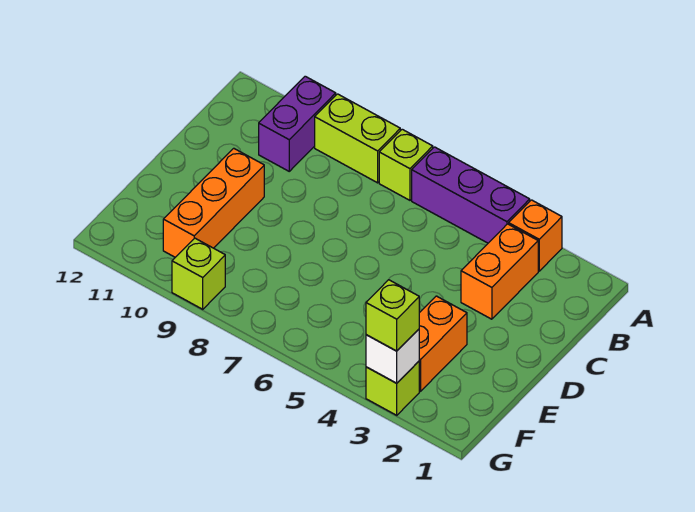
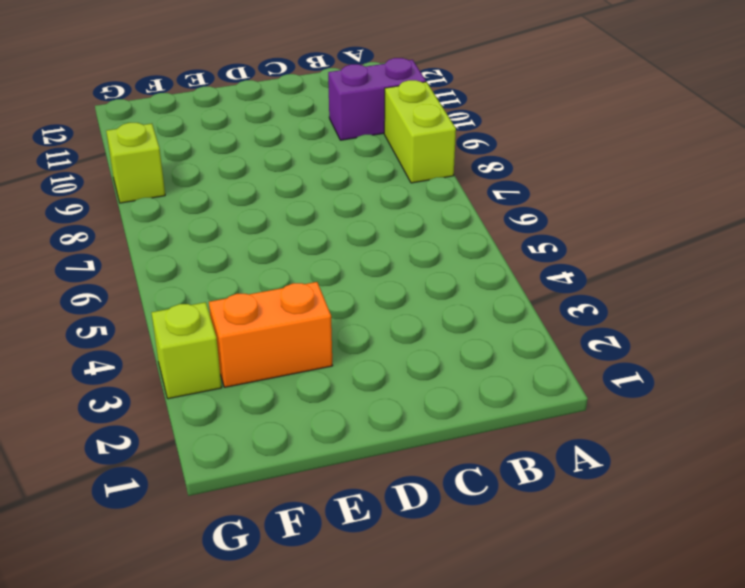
none -> orange brick A3 level 1
none -> purple brick A4:A6 level 1
none -> lime brick A7 level 1

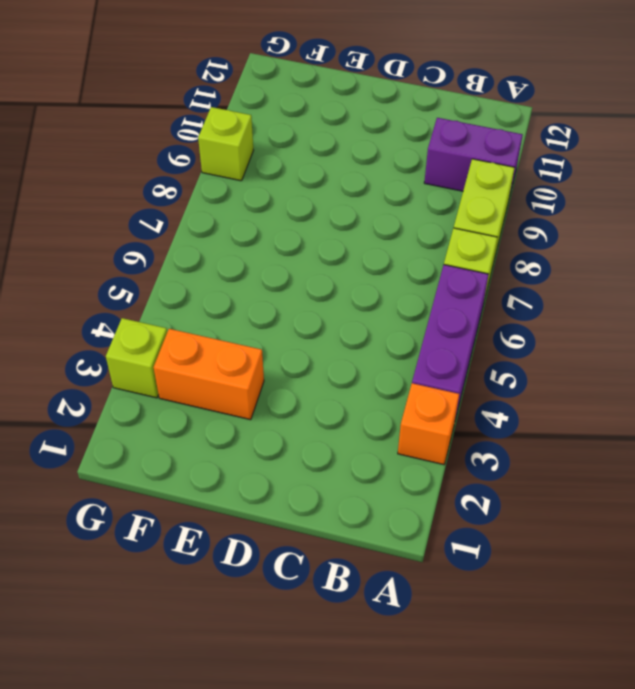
none -> orange brick B3:C3 level 1
none -> orange brick D10:F10 level 1
none -> white brick G3 level 2

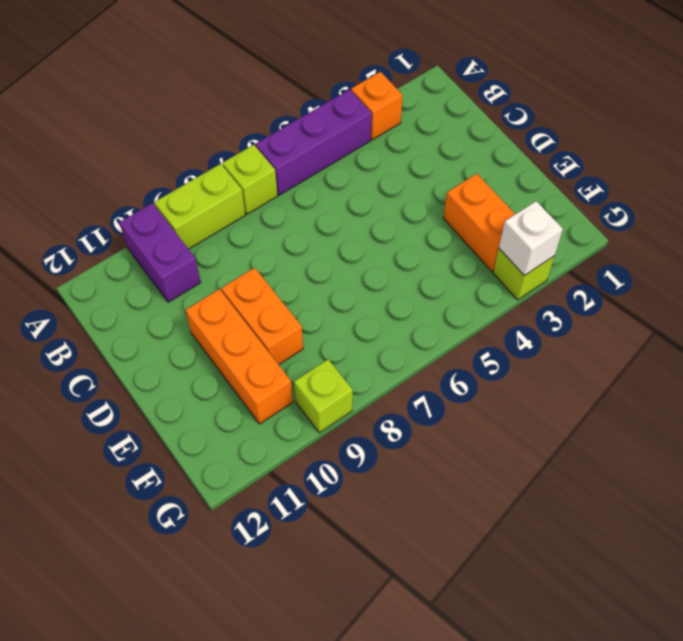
orange brick D9:E9 level 1 -> orange brick B3:C3 level 1
none -> lime brick G3 level 3

